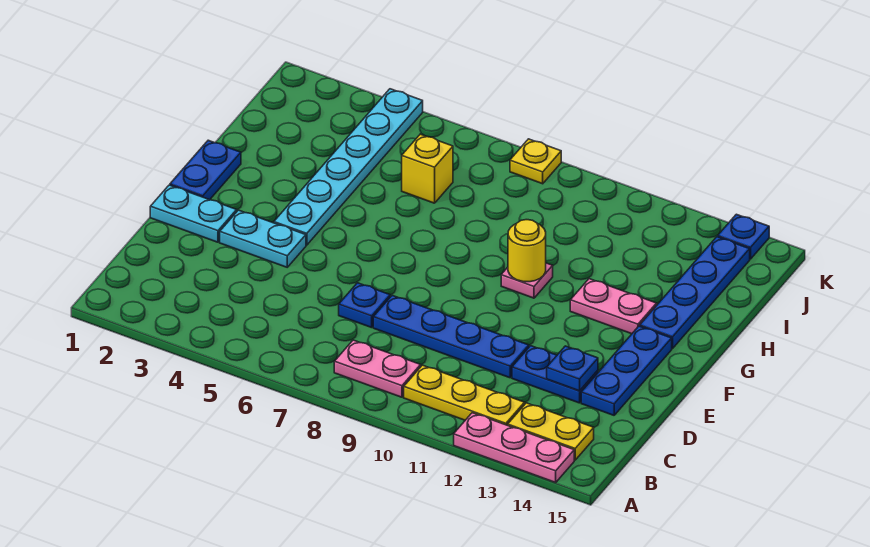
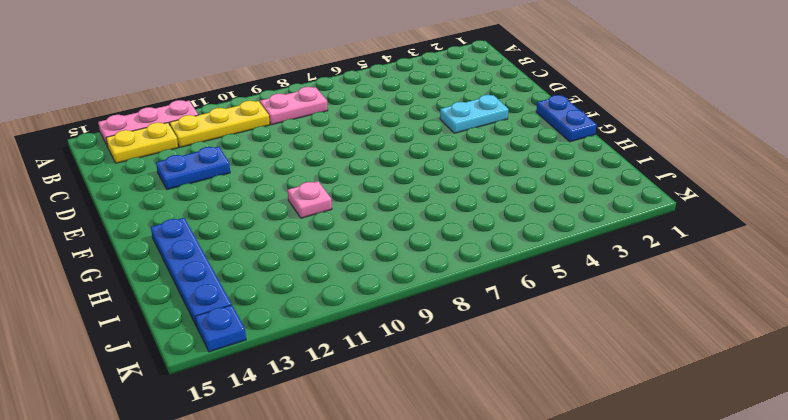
none -> blue plate D7 level 1
none -> blue plate D8:D11 level 1
none -> blue plate D14:F14 level 1

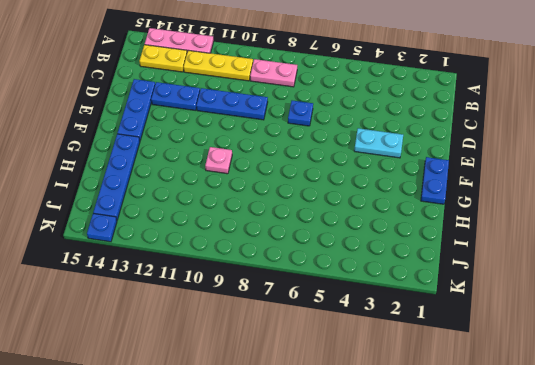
blue plate D9:D11 level 1 -> blue plate D8:D11 level 1
none -> cyan plate E1:E2 level 1
none -> cyan plate F4:K4 level 1
none -> pink plate G12:G13 level 1

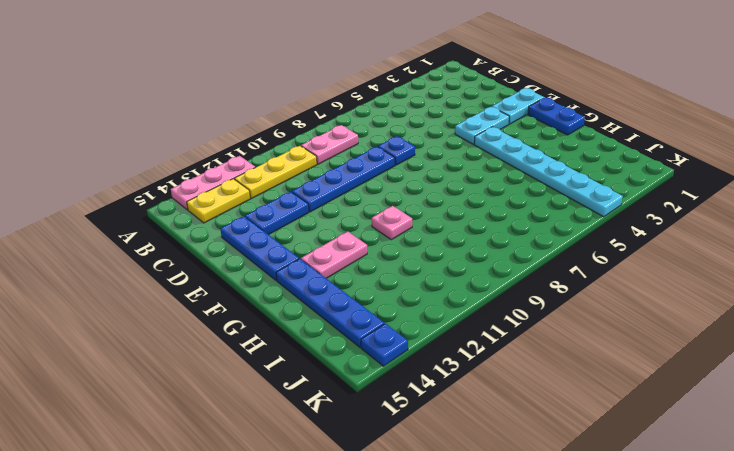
none -> yellow brick I6 level 1
none -> yellow plate K8 level 1
none -> blue plate D13 level 2

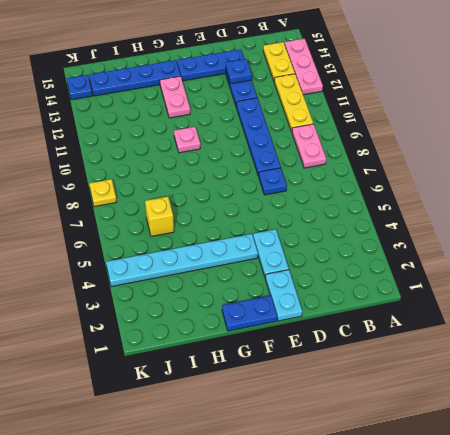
none -> yellow round brick G10 level 2

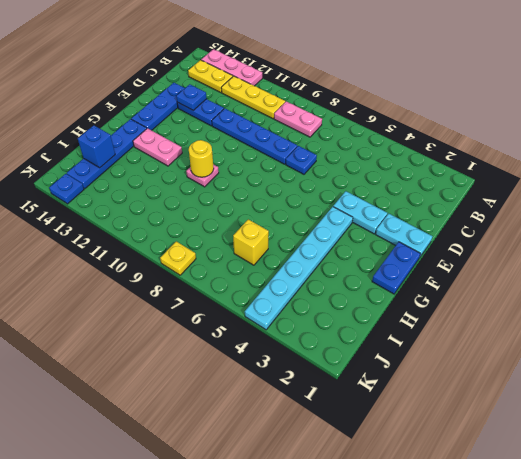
blue brick I14 level 2 -> none

